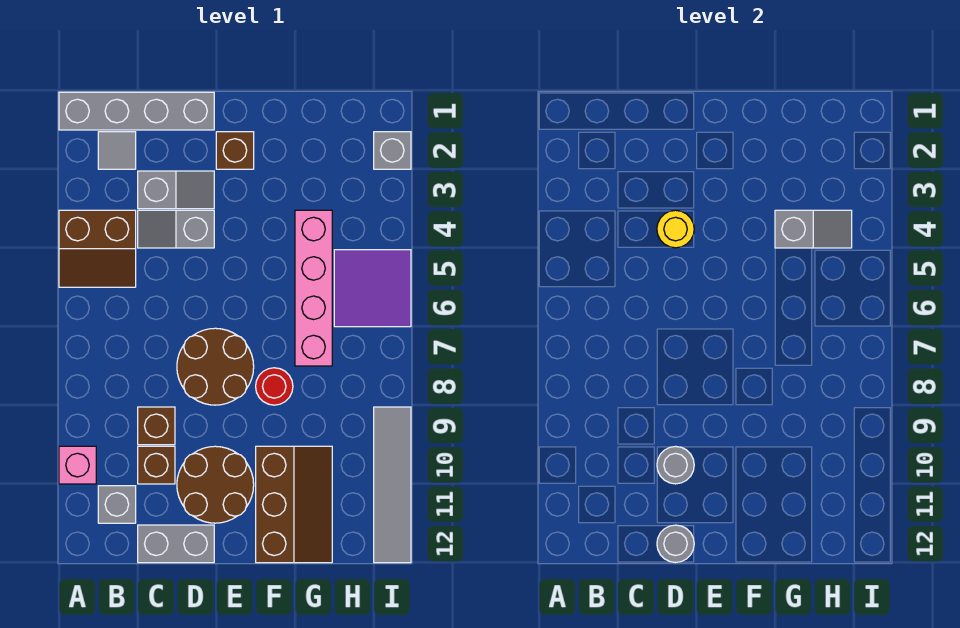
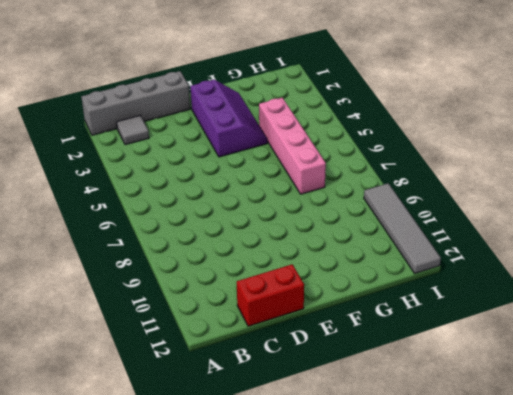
red brick C12:D12 level 1 -> grey brick C12:D12 level 1
purple slope E2:F4 level 1 top E -> brown brick E2 level 1
none -> brown slope A4:B5 level 1 top 4
none -> pink brick A10 level 1
none -> grey brick B11 level 1

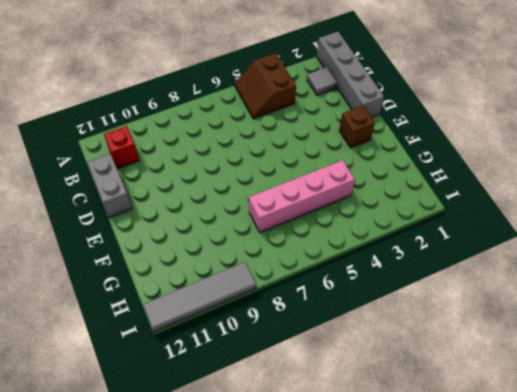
red brick B11 level 1 -> grey brick B11 level 1
none -> pink brick A10 level 1
none -> grey slope C3:D3 level 1 top C
none -> grey slope C4:D4 level 1 top D

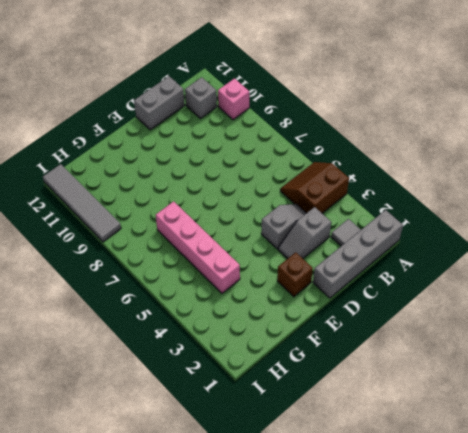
none -> brown brick C9 level 1
none -> brown brick C10 level 1
none -> brown round brick D7:E8 level 1

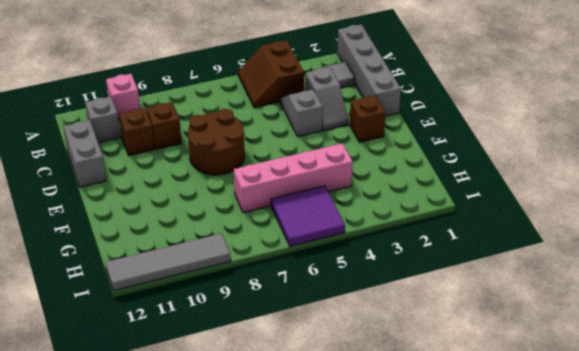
none -> brown round brick D10:E11 level 1
none -> red round brick F8 level 1
none -> brown slope F10:G12 level 1 top F

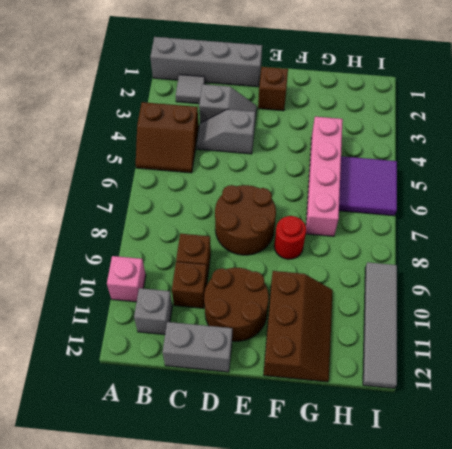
none -> grey brick I2 level 1
none -> yellow round brick D4 level 2
none -> grey round brick D10 level 2

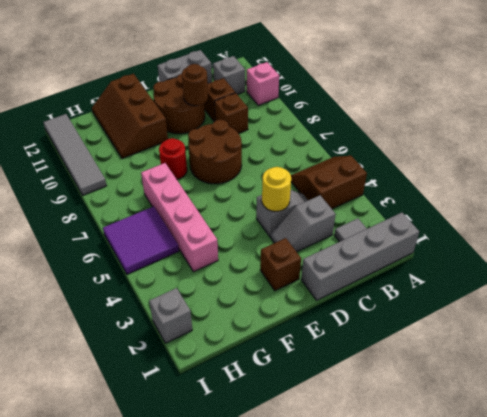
brown round brick D10 level 2 -> grey round brick D10 level 2
none -> grey round brick D12 level 2
none -> grey slope G4:H4 level 2 top G

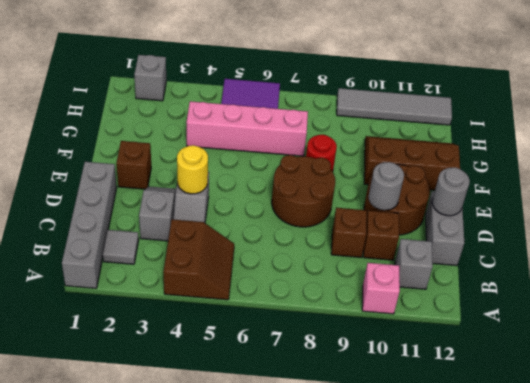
none -> grey slope G4:H4 level 2 top G

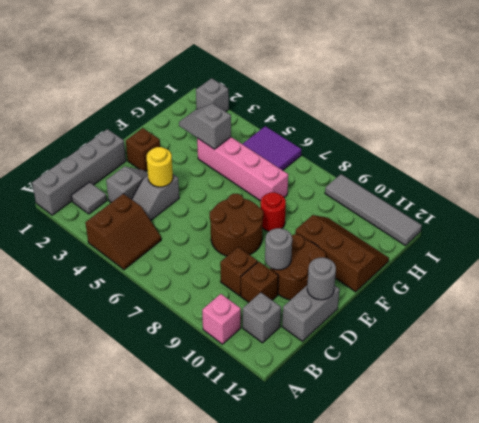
grey slope G3:G4 level 2 top 4 -> grey slope G4:H4 level 2 top G

